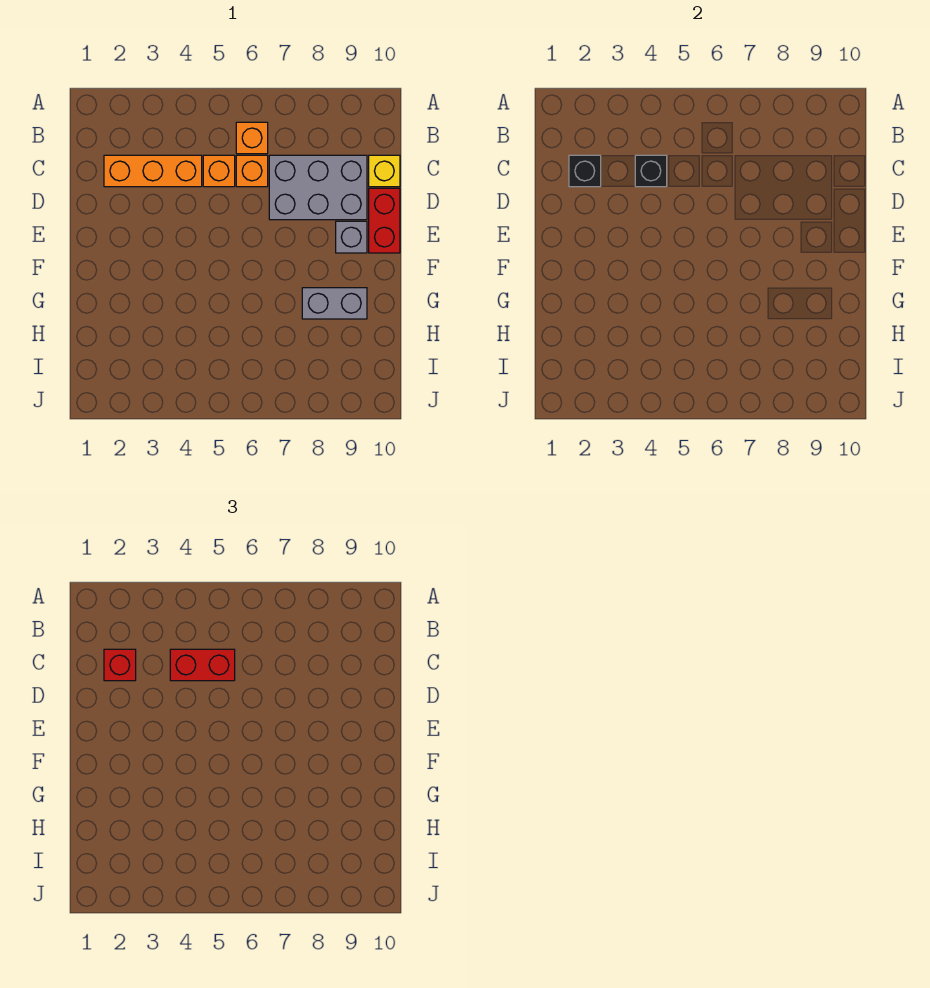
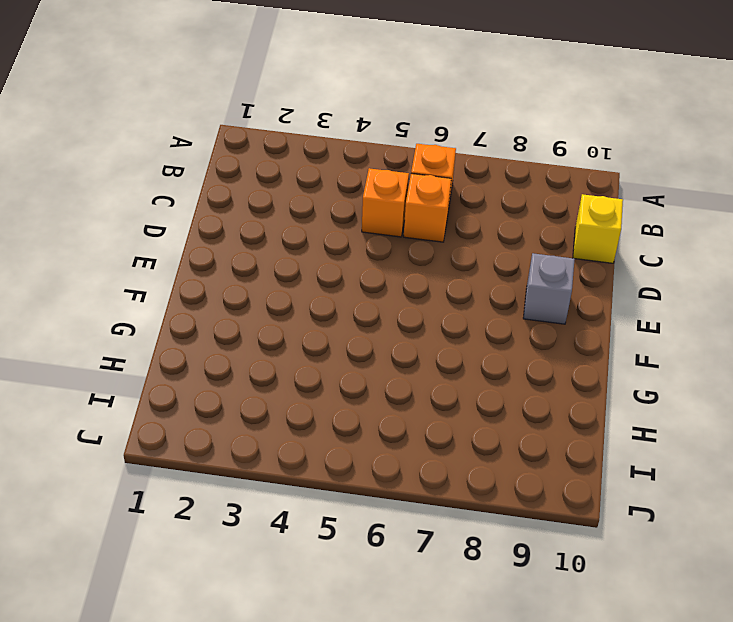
none -> orange brick C2:C4 level 1
none -> grey brick C7:D9 level 1
none -> red brick D10:E10 level 1

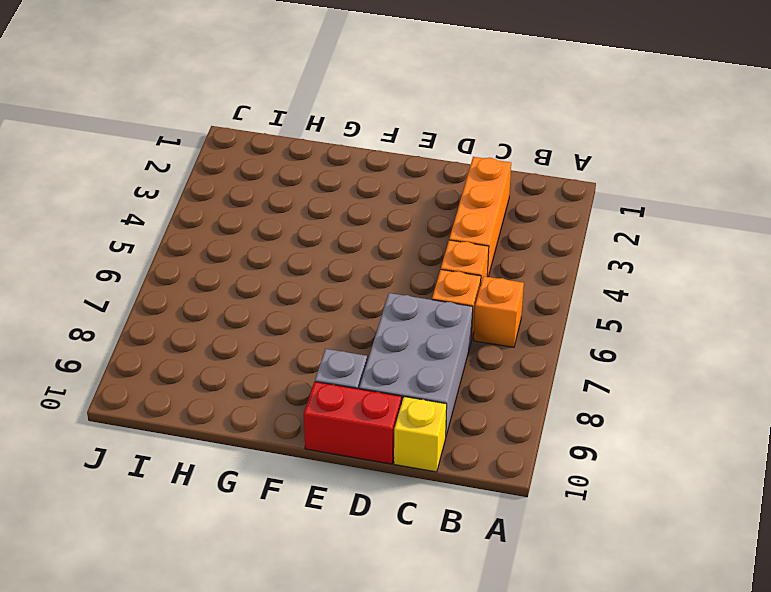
none -> grey brick G8:G9 level 1
none -> black brick C2 level 2
none -> black brick C4 level 2

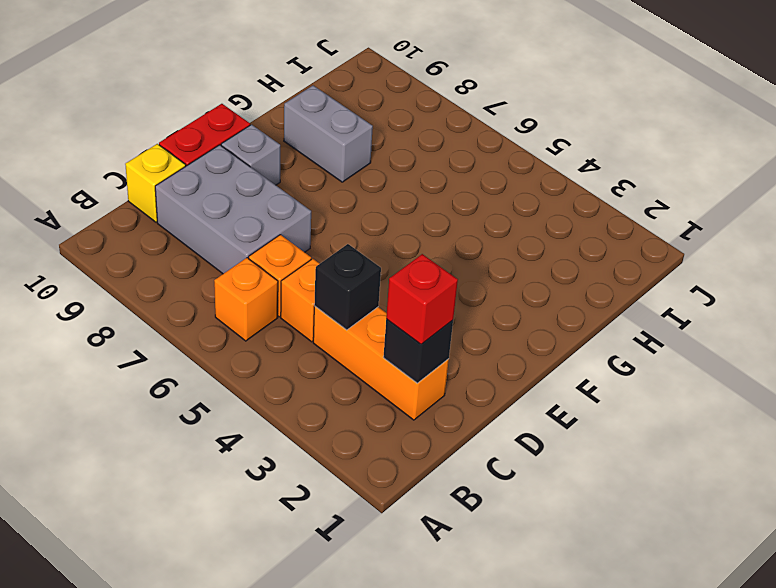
none -> red brick C4:C5 level 3

